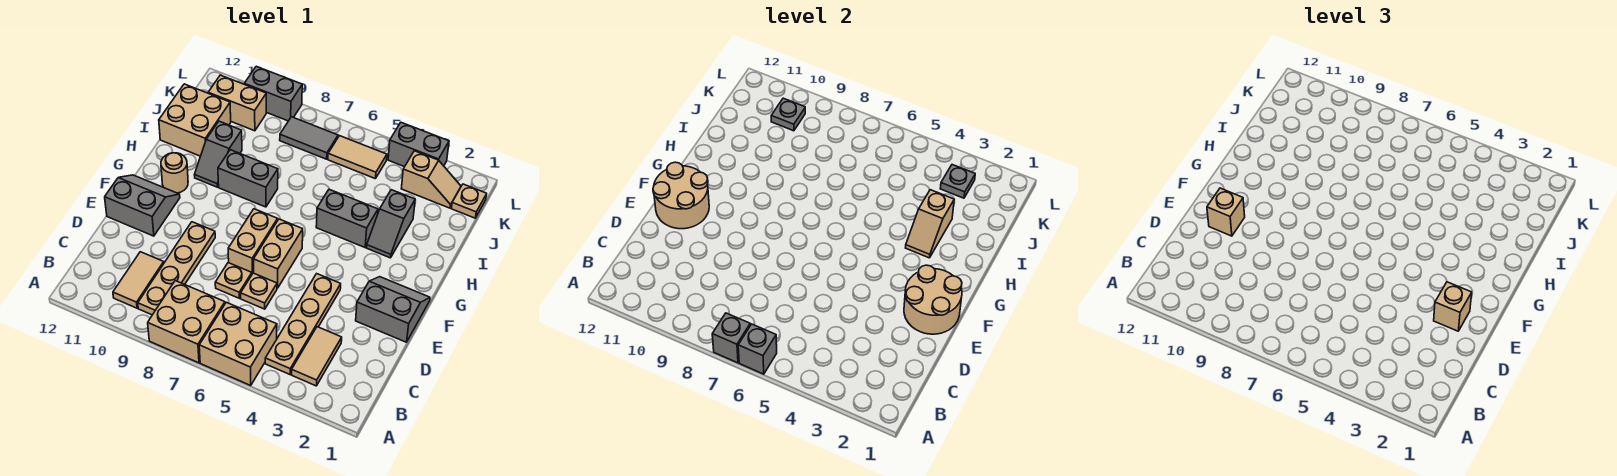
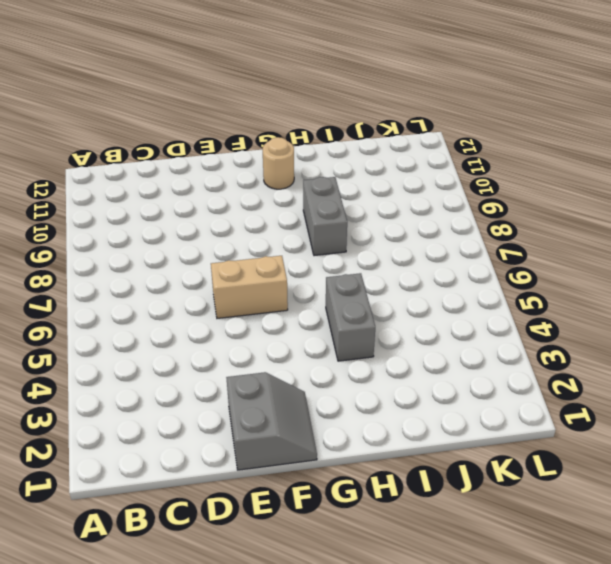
none -> tan brick A5:B6 level 1
none -> tan brick A7:B8 level 1
none -> tan tile B3:C3 level 1
none -> tan plate B4:E4 level 1

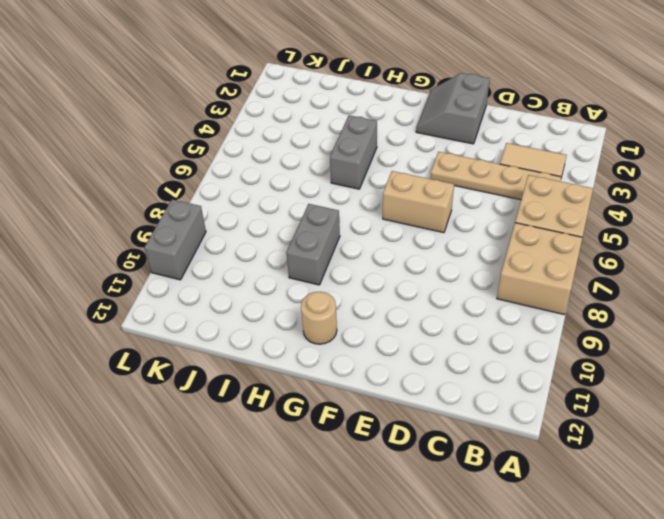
none -> tan plate B9:E9 level 1
none -> tan tile B10:C10 level 1
none -> tan plate D6 level 1
none -> tan plate D7 level 1

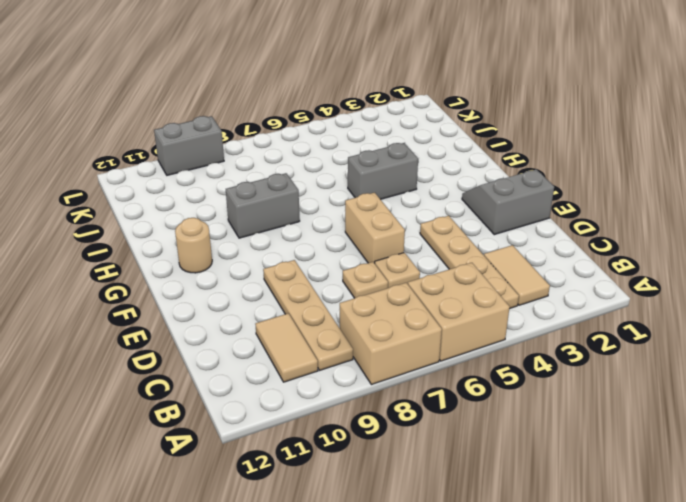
none -> tan brick E7:F7 level 1
none -> grey slope E11:F12 level 1 top E
none -> grey slope H3:I3 level 1 top I
none -> grey slope H10:I10 level 1 top I

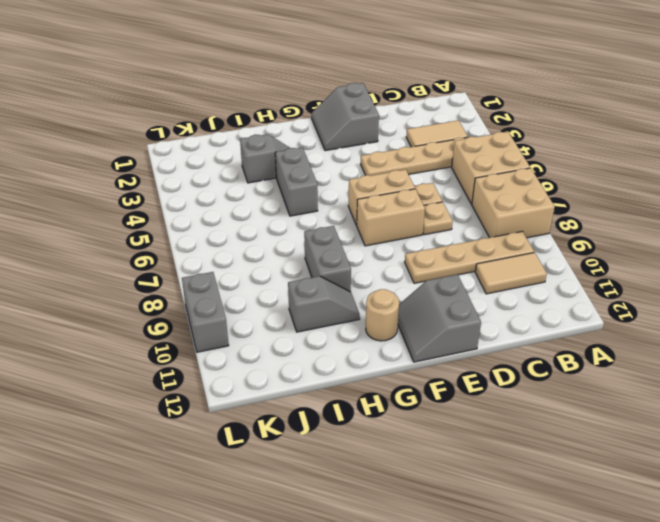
none -> tan brick I11:J12 level 1
none -> tan plate K1 level 1
none -> tan slope K2:K3 level 1 top 3
none -> tan tile K5:K6 level 1

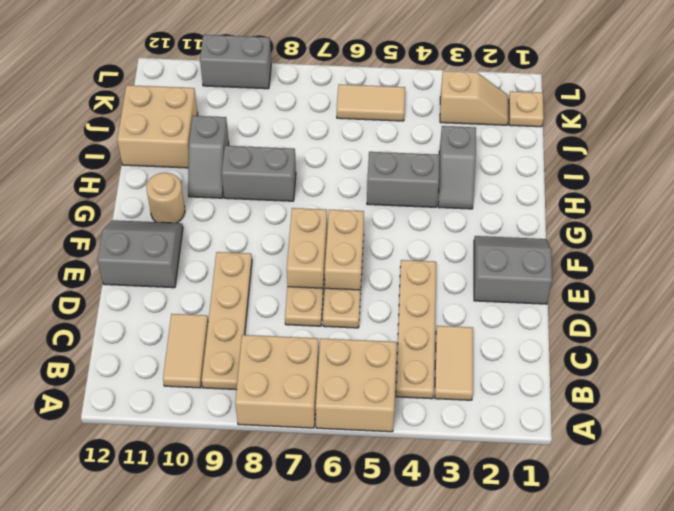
none -> grey tile K7:K8 level 1
none -> tan brick K10:K11 level 1
none -> grey brick L3:L4 level 1
none -> grey brick A6 level 2

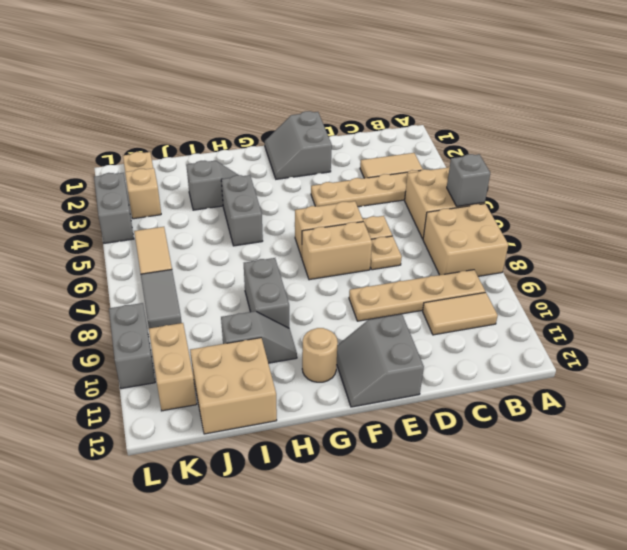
none -> grey brick A7 level 2
none -> tan round brick E1:F2 level 2
none -> tan round brick E11:F12 level 2
none -> tan slope H3:I3 level 2 top I

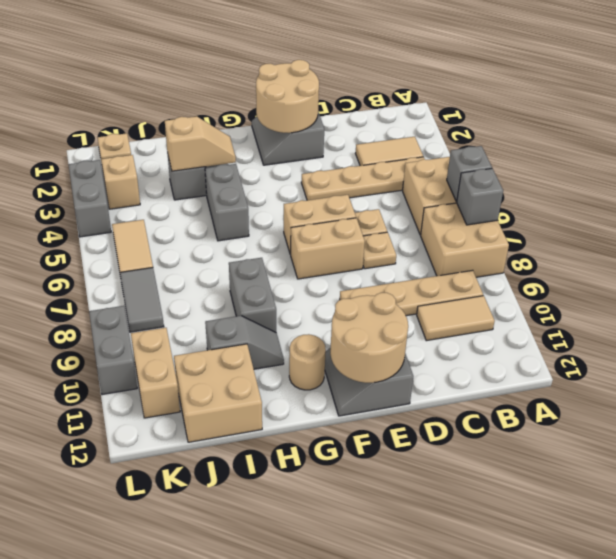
none -> grey plate K3 level 2
none -> grey plate K10 level 2
none -> tan brick E2 level 3
none -> tan brick E11 level 3

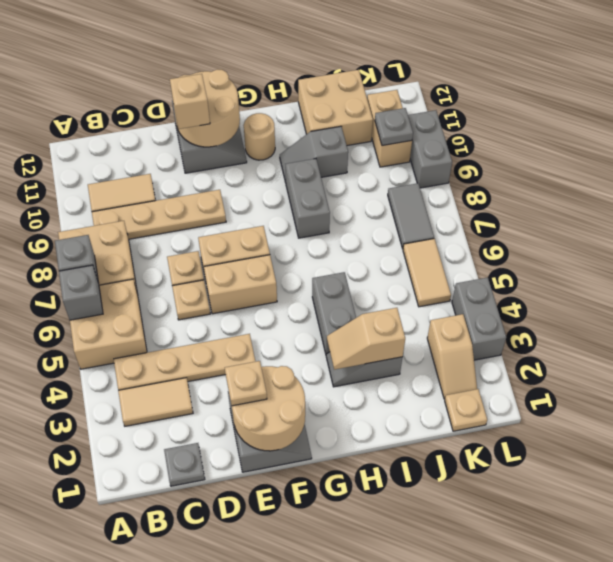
grey plate C1 level 1 -> grey plate K3 level 2
tan plate E2 level 3 -> tan brick E2 level 3

